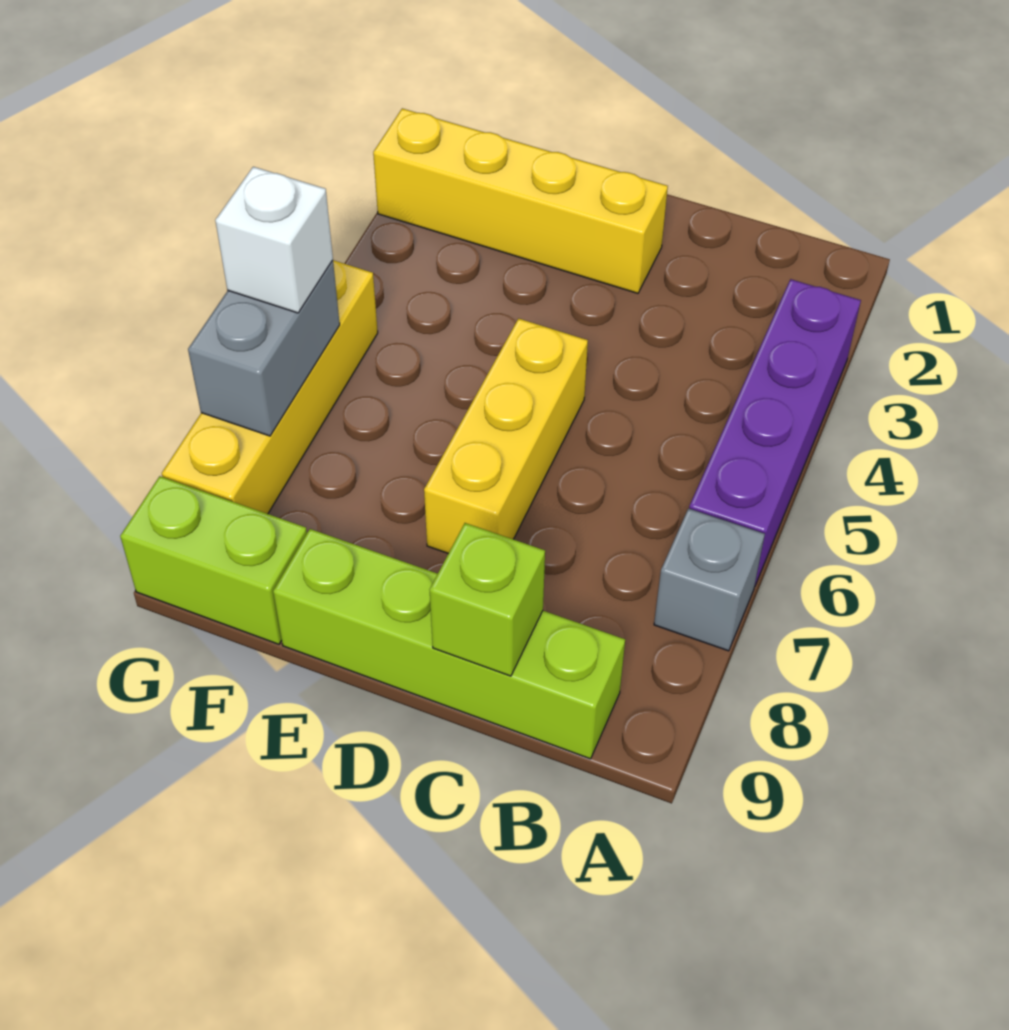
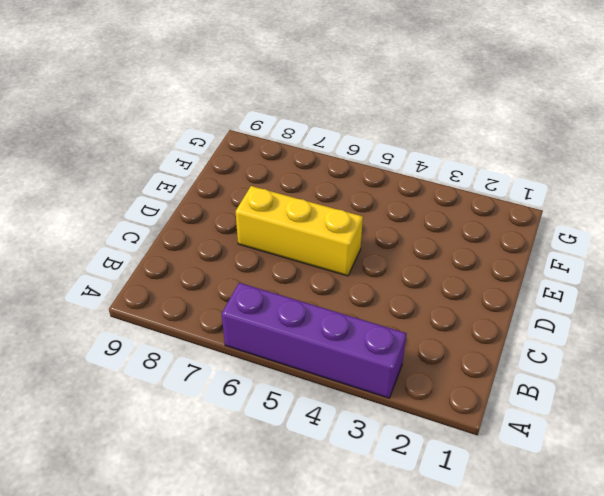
none -> grey brick A7 level 1
none -> lime brick B9:E9 level 1

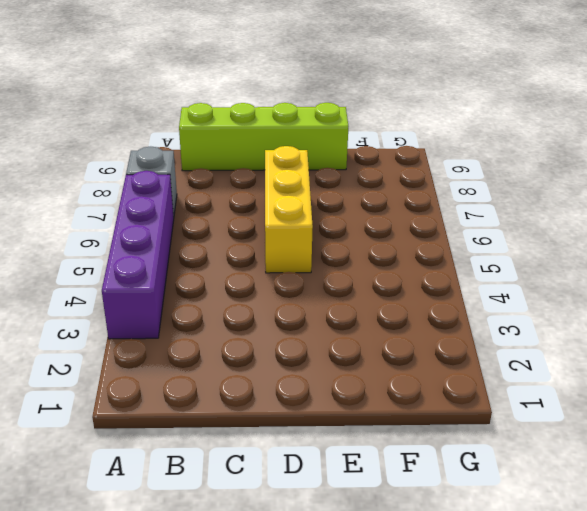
none -> yellow brick D2:G2 level 1
none -> lime brick F9:G9 level 1

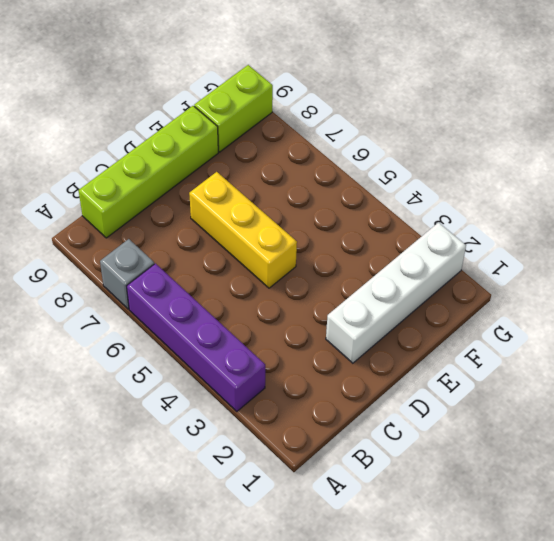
white brick D2:G2 level 1 -> yellow brick D2:G2 level 1
none -> yellow brick G5:G8 level 1
none -> lime brick C9 level 2

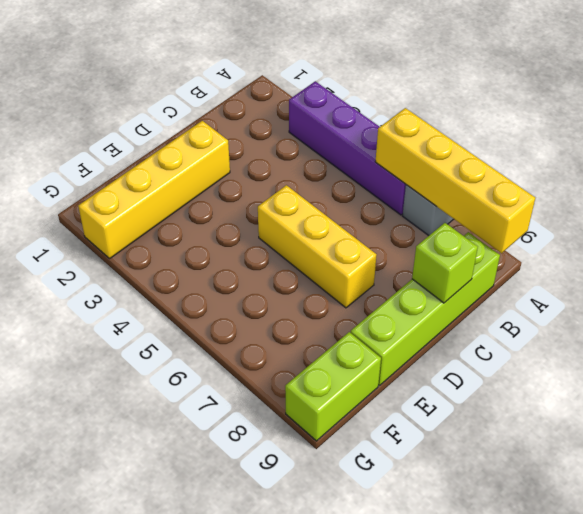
yellow brick A6:A9 level 2 -> yellow brick G5:G8 level 1
none -> grey brick G6:G7 level 2
none -> white brick G6 level 3

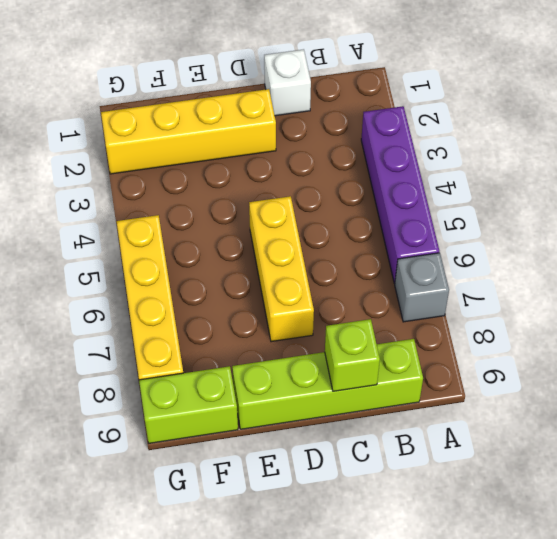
white brick C1 level 1 -> white brick G6 level 3
none -> grey brick G6:G7 level 2

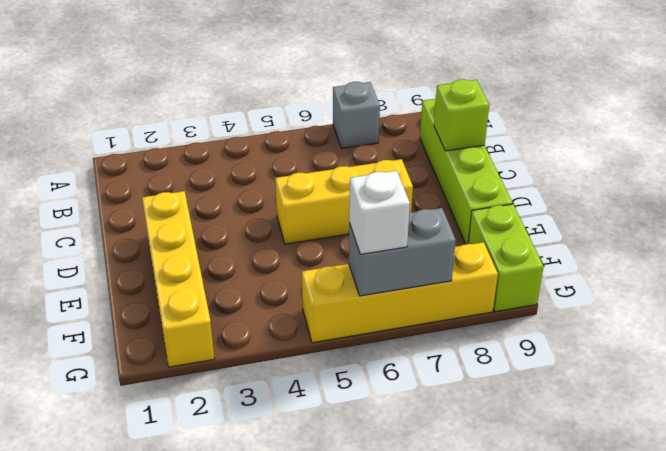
none -> purple brick A3:A6 level 1

